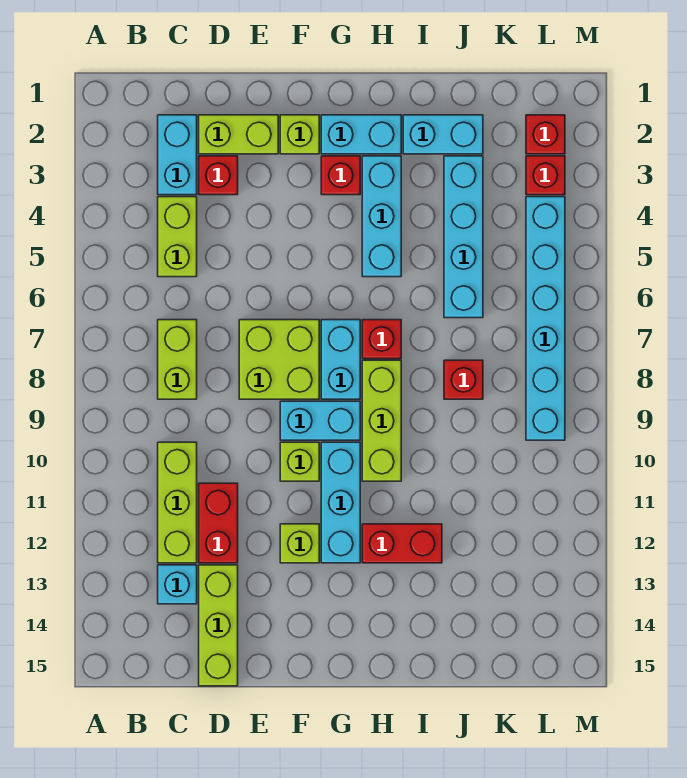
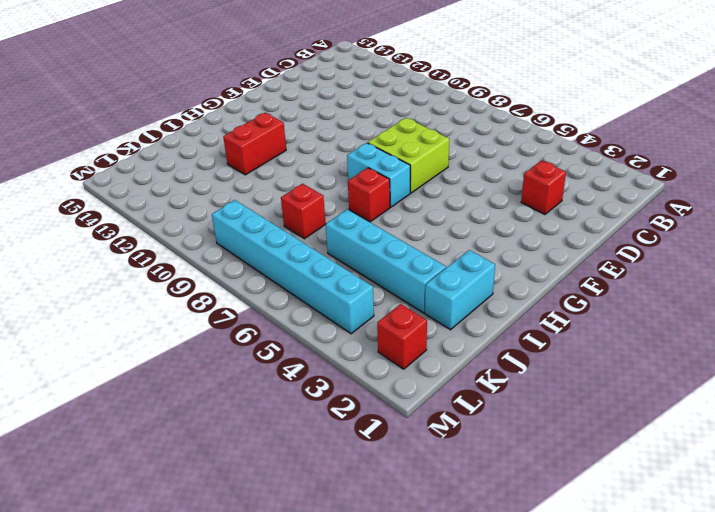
none -> cyan brick C2:C3 level 1
none -> lime brick C4:C5 level 1
none -> lime brick C7:C8 level 1

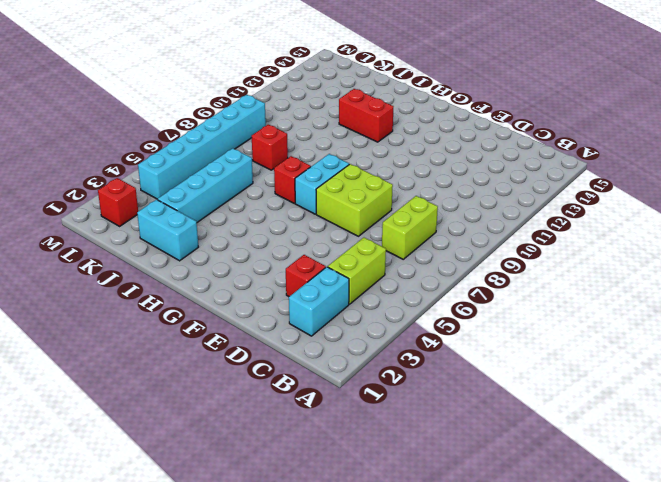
none -> lime brick C10:C12 level 1
none -> cyan brick C13 level 1
none -> lime brick D2:E2 level 1

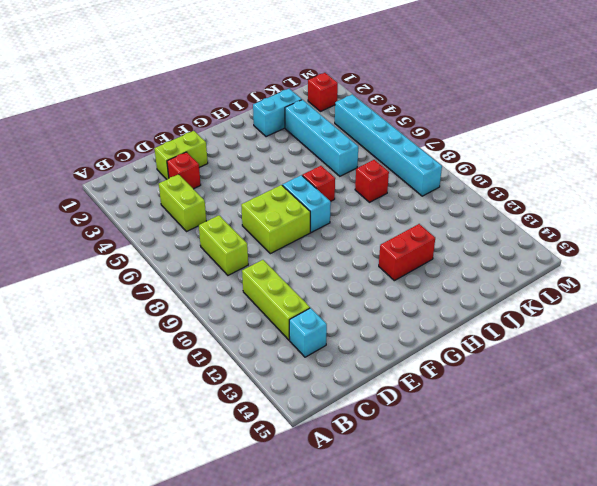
none -> cyan brick C2:C3 level 1
none -> red brick D11:D12 level 1
none -> lime brick D13:D15 level 1

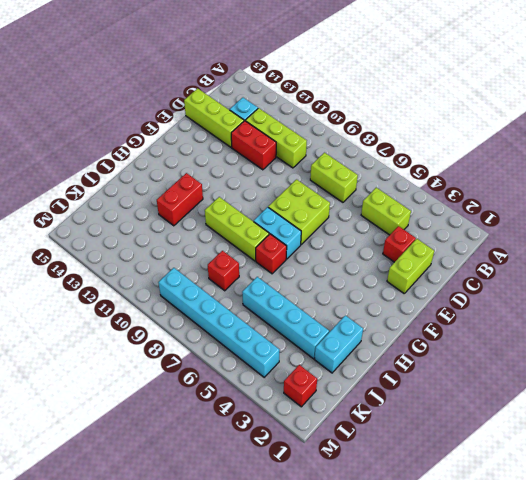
none -> cyan brick C2:C3 level 1
none -> lime brick F2 level 1
none -> cyan brick F9:G9 level 1

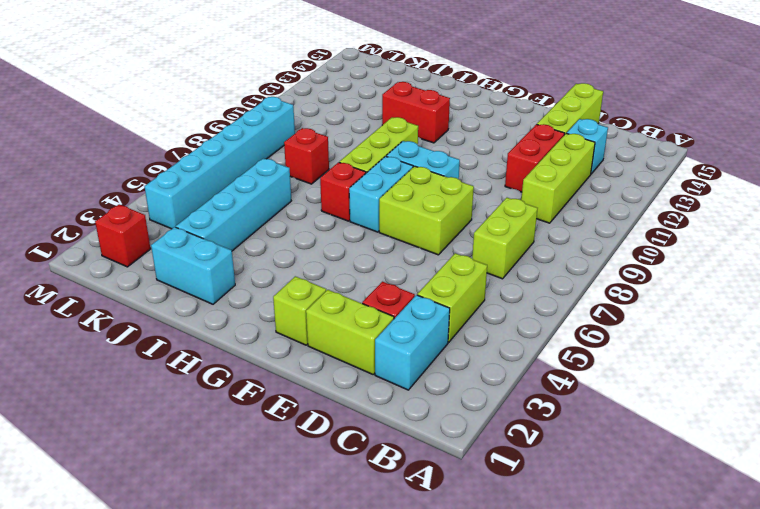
none -> lime brick F10 level 1
none -> lime brick F12 level 1
none -> cyan brick G2:H2 level 1

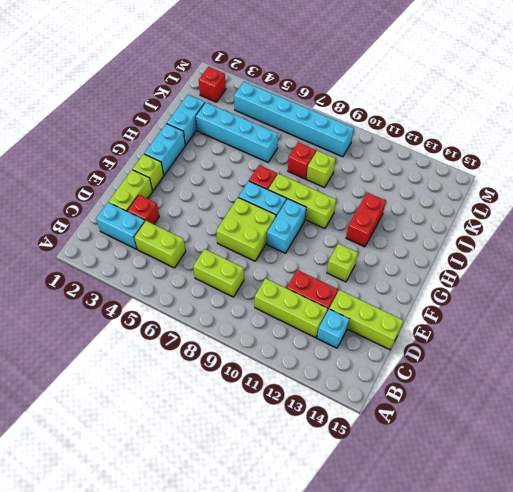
lime brick J9 level 1 -> lime brick F10 level 1
none -> red brick G3 level 1
none -> cyan brick G10:G12 level 1
none -> cyan brick H3:H5 level 1

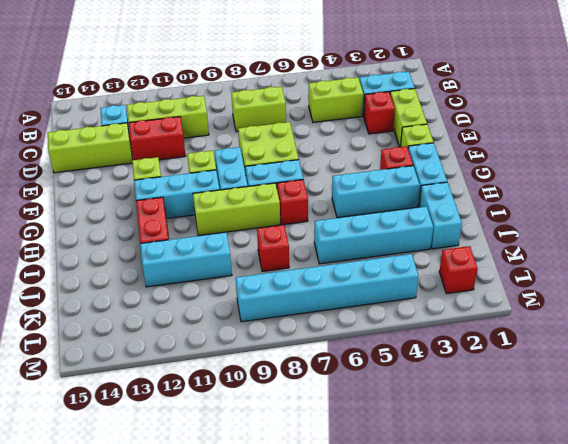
cyan brick J10:J12 level 1 -> none
none -> red brick L3 level 1

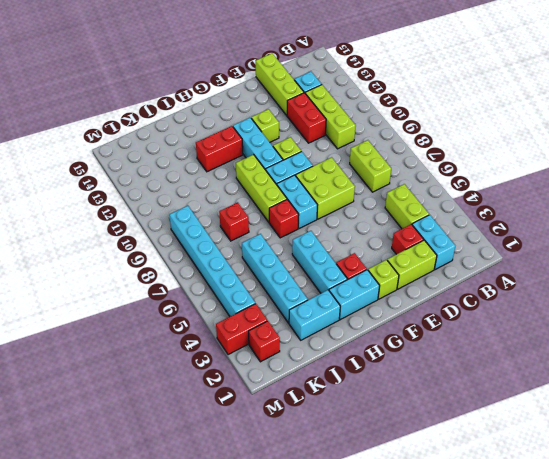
red brick L3:M3 level 1 -> red brick L3 level 1

